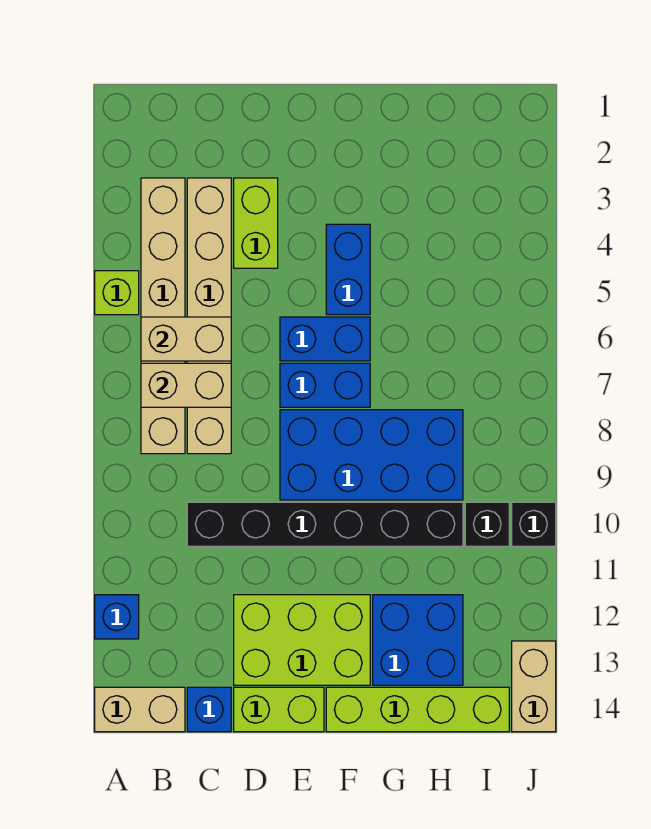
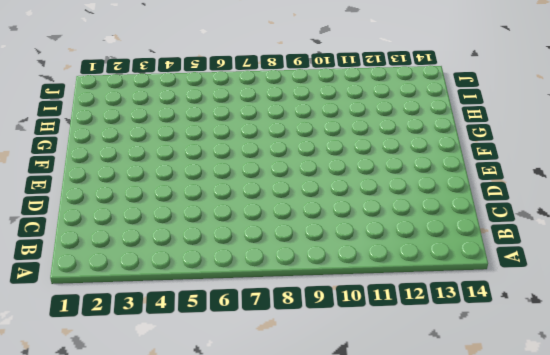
none -> lime brick A5 level 1
none -> blue brick A12 level 1
none -> tan brick A14:B14 level 1

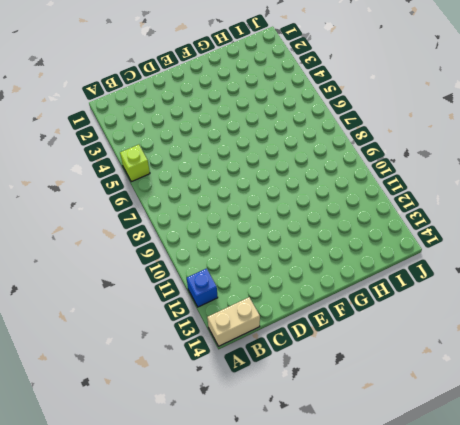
none -> tan brick B3:B8 level 1
none -> tan brick C3:C8 level 1
none -> black brick C10:H10 level 1

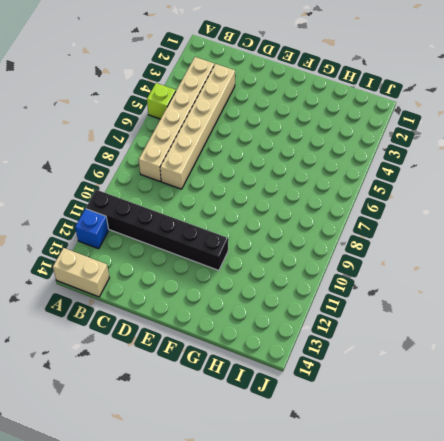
black brick A11:F11 level 1 -> black brick C10:H10 level 1
none -> blue brick C14 level 1
none -> lime brick D3:D4 level 1
none -> lime brick D12:F13 level 1

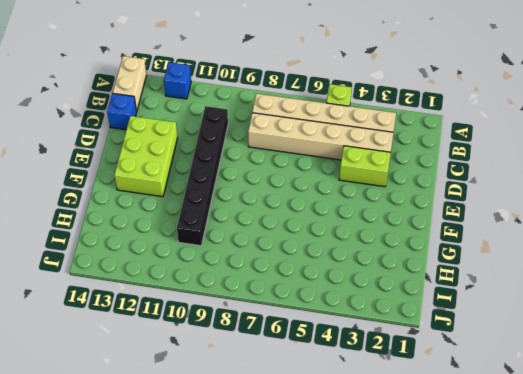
none -> lime brick D14:E14 level 1
none -> blue brick E6:F6 level 1
none -> blue brick E7:F7 level 1

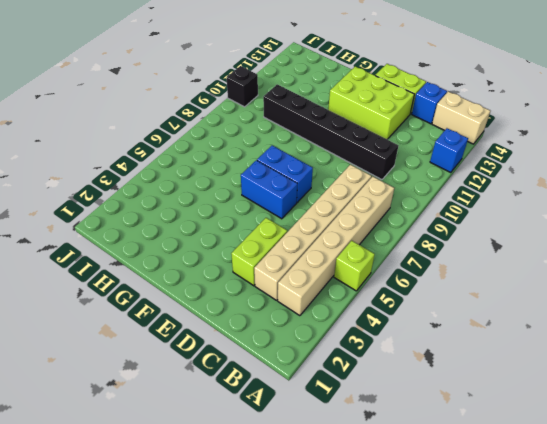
none -> blue brick E8:H9 level 1
none -> blue brick F4:F5 level 1
none -> lime brick F14:I14 level 1

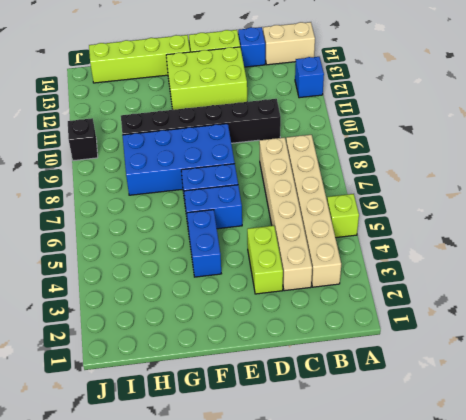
none -> blue brick G12:H13 level 1
none -> black brick I10 level 1
none -> tan brick J13:J14 level 1

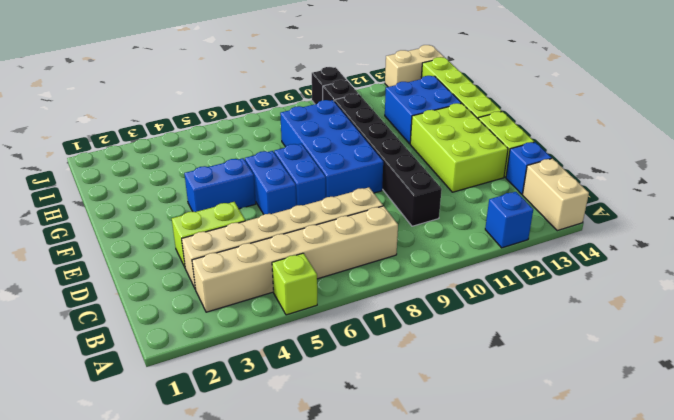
none -> tan brick B6:C6 level 2
none -> tan brick B7:C7 level 2

